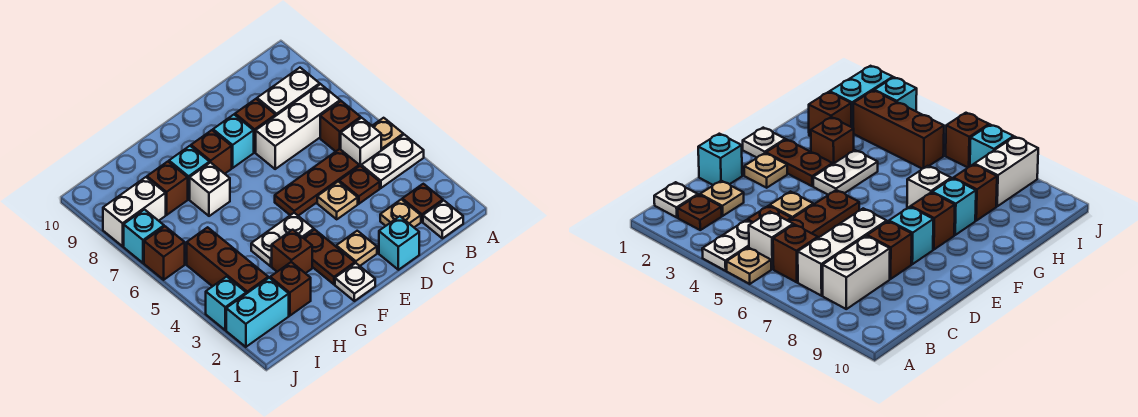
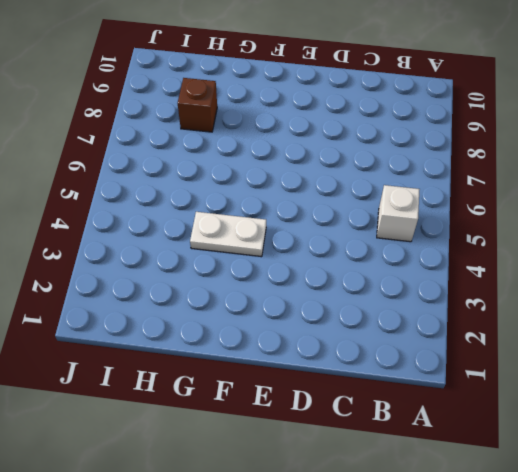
none -> white plate A4:B4 level 1
none -> tan plate A5 level 1
none -> white plate B1 level 1
none -> brown plate B2 level 1

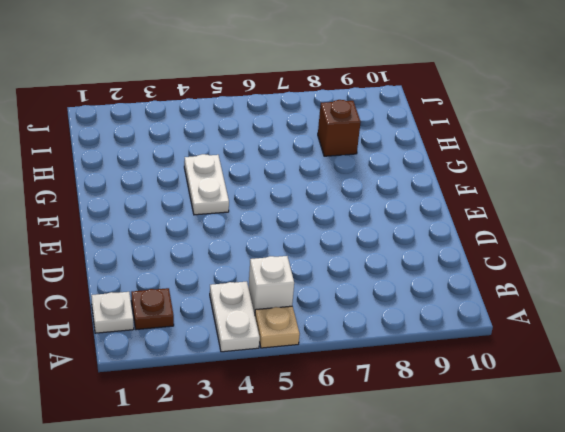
none -> brown brick B6 level 1
none -> white brick B7:D7 level 1
none -> white brick B8:C8 level 1
none -> tan plate C2 level 1

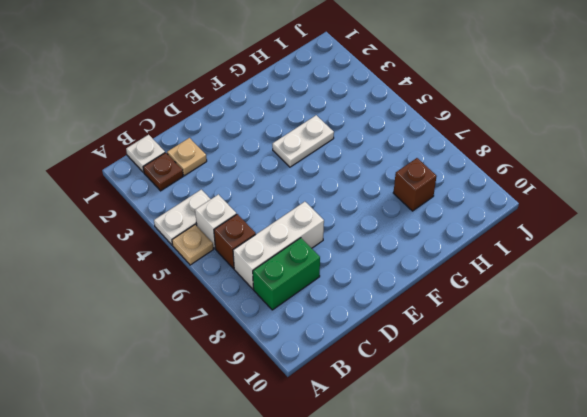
green brick B8:C8 level 1 -> white brick B8:C8 level 1
none -> brown plate C4 level 1
none -> brown plate C5:E5 level 1
none -> cyan brick D1 level 1
none -> tan plate D4 level 1

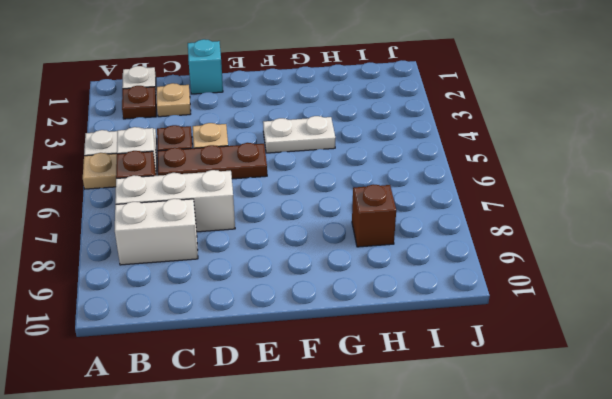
none -> brown brick D8 level 1
none -> tan plate E2 level 1
none -> cyan brick E8 level 1
none -> white plate F1 level 1

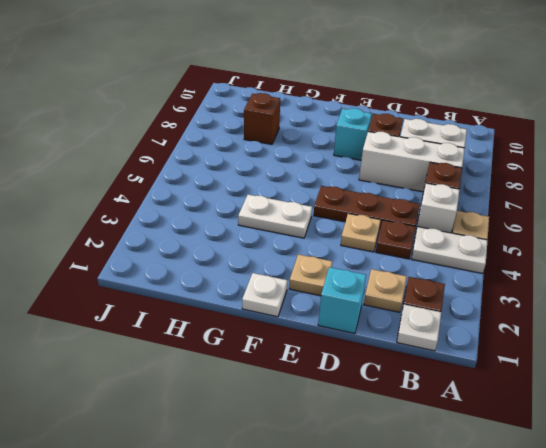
none -> brown plate F2:F3 level 1
none -> brown brick F8 level 1
none -> brown brick G3 level 1
none -> white brick G7 level 1

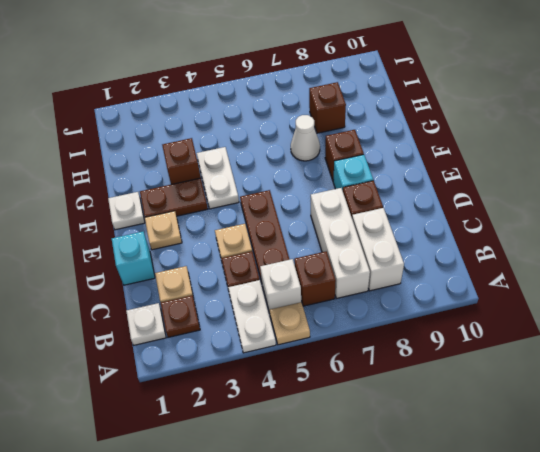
white cone G7 level 1 -> white brick G7 level 1
none -> cyan brick G8 level 1
none -> brown brick H2 level 1
none -> cyan brick I2:J2 level 1
none -> brown brick I3:I5 level 1

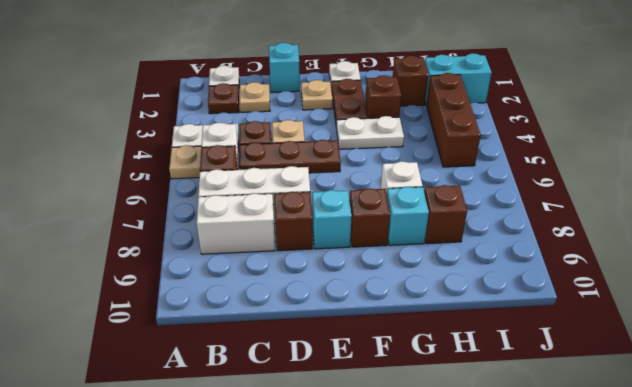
none -> white brick I8:J8 level 1
none -> cyan brick J3 level 1
none -> brown brick J6 level 1
none -> cyan brick J7 level 1

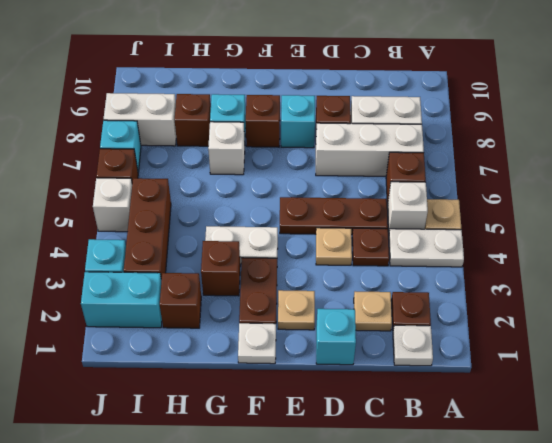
white brick J5 level 1 -> none

